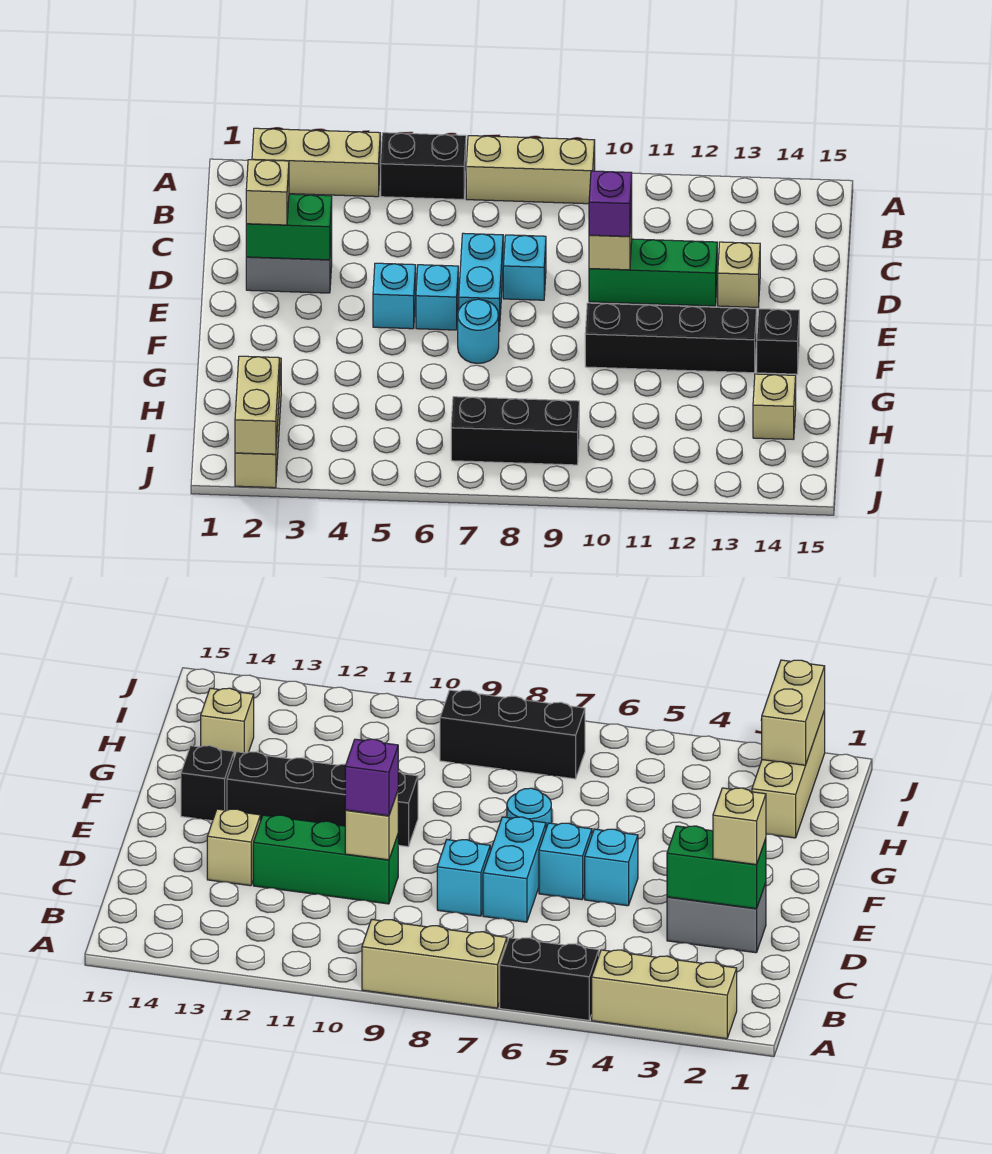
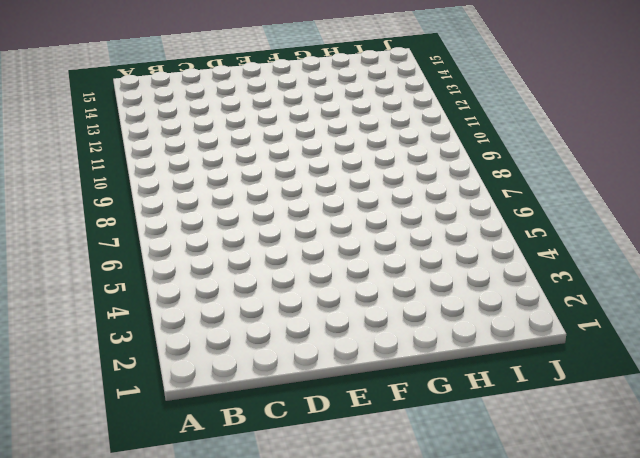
none -> tan brick A2:A4 level 1
none -> black brick A5:A6 level 1
none -> tan brick A7:A9 level 1

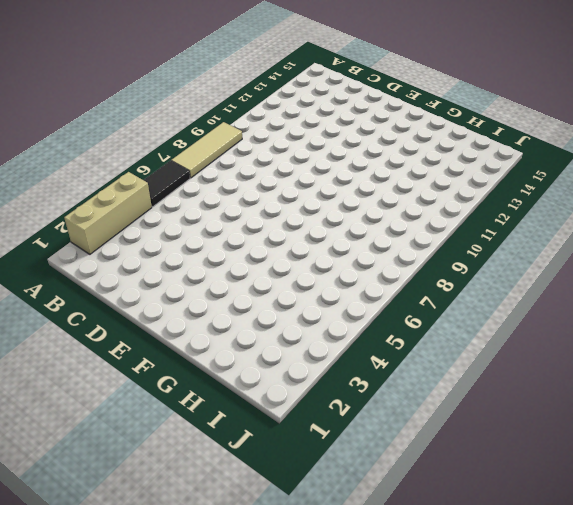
black tile A5:A6 level 1 -> black brick A5:A6 level 1
tan tile A7:A9 level 1 -> tan brick A7:A9 level 1
none -> grey brick D2:D3 level 1
none -> cyan brick D7:E7 level 1
none -> cyan brick D8 level 1

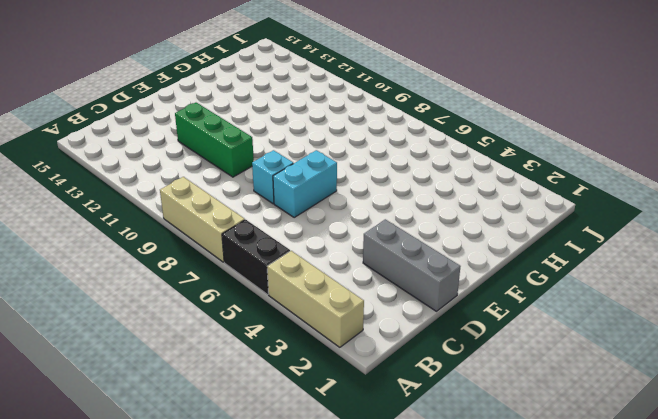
grey brick D1:D3 level 1 -> grey brick D2:D3 level 1
none -> tan brick D13 level 1
none -> cyan brick E5 level 1
none -> cyan brick E6 level 1

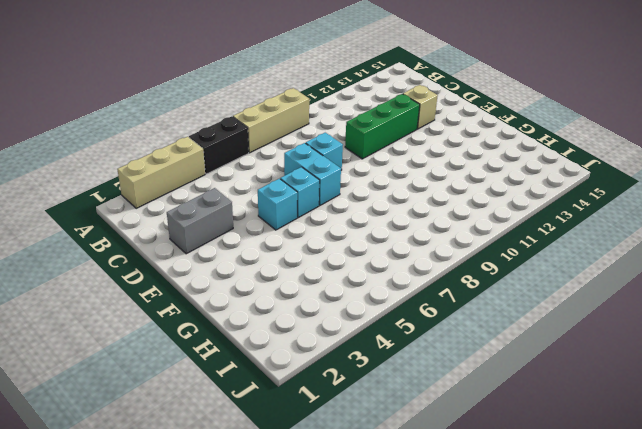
none -> cyan round brick F7 level 1
none -> black brick F10:F13 level 1
none -> black brick F14 level 1

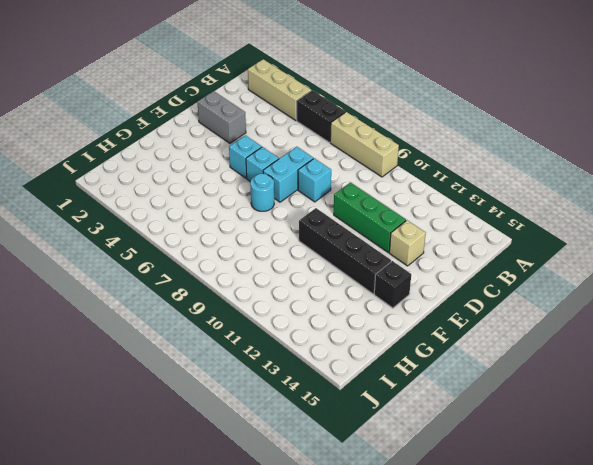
none -> tan brick H2:J2 level 1
none -> tan brick H14 level 1
none -> black brick I7:I9 level 1

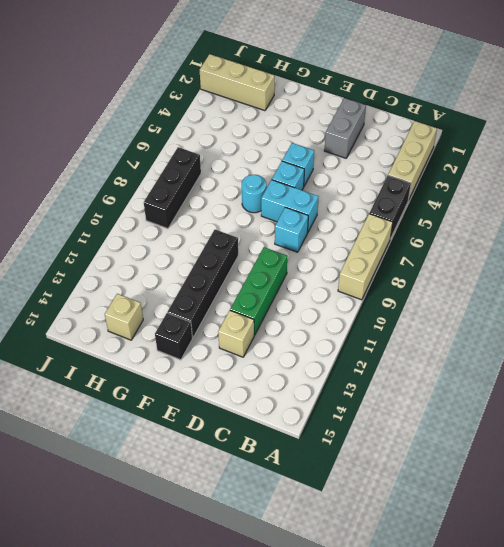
none -> green brick D2:D3 level 2
none -> tan brick D10 level 2
none -> tan brick I2:J2 level 2

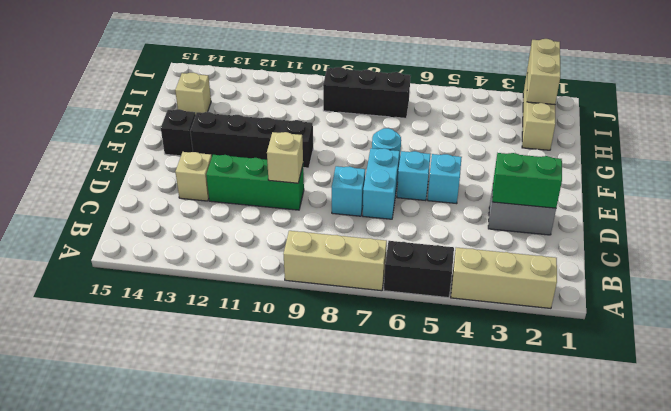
none -> tan brick D2 level 3
none -> purple brick D10 level 3

